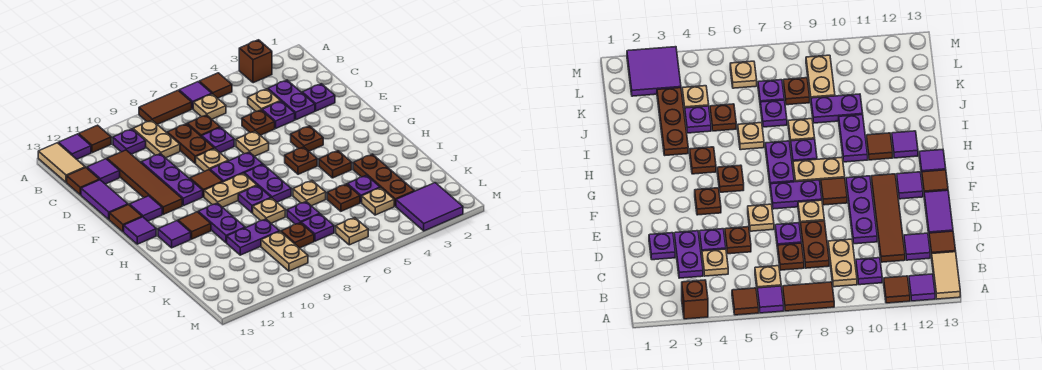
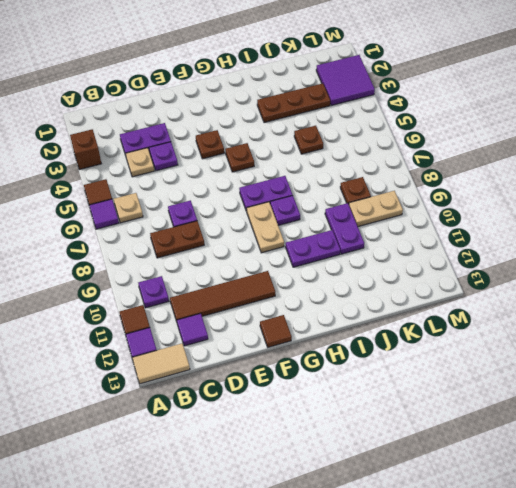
none -> brown tile A7:A8 level 1
none -> tan plate B9:C9 level 1
none -> brown plate C7 level 1
none -> brown tile C13 level 1

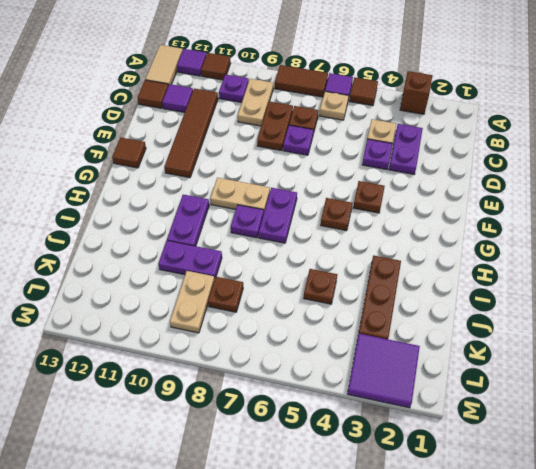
none -> purple plate D2 level 1
none -> brown plate D5 level 1
none -> purple plate D10:F10 level 1
none -> purple tile D13:E13 level 1

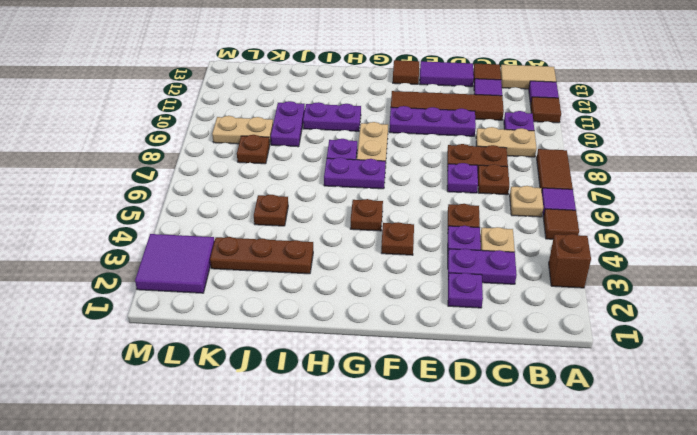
none -> tan plate E6 level 1
none -> tan plate E8 level 1
none -> purple plate F7:F8 level 1
none -> brown tile F9 level 1

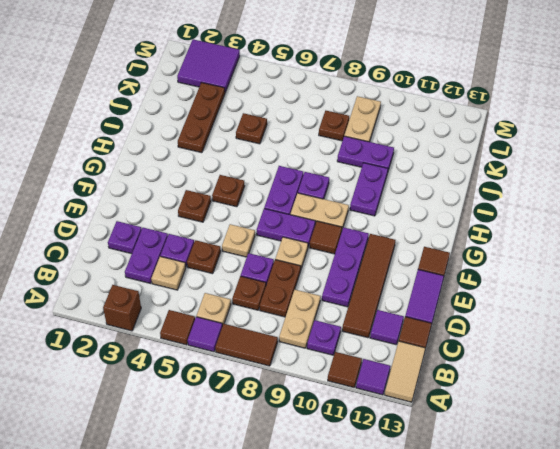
none -> purple tile F12 level 1
none -> purple tile G13 level 1
none -> brown plate H4 level 1
none -> brown tile H11 level 1

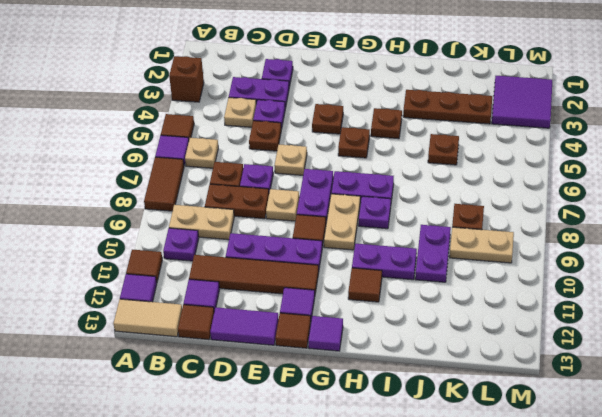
none -> purple tile H12 level 1
none -> tan plate I6 level 1
none -> tan plate I8 level 1
none -> purple plate J4 level 1

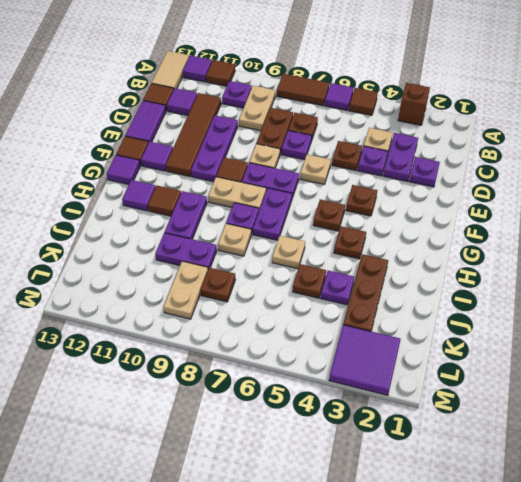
none -> tan plate B6 level 1
none -> purple plate J7 level 1
none -> tan plate K4 level 1
none -> purple plate K7 level 1

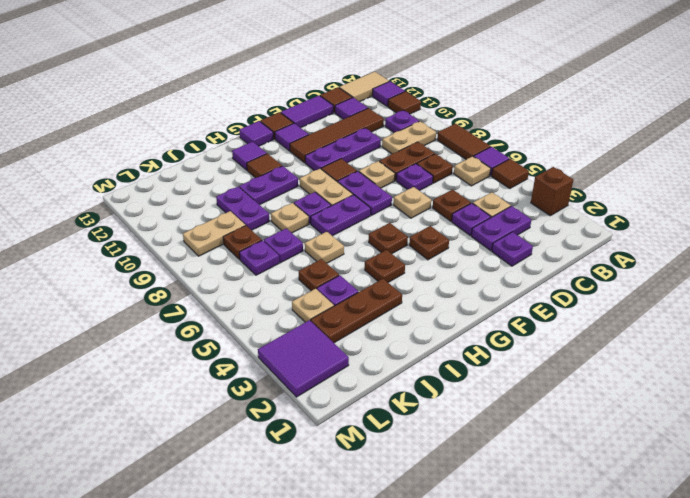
none -> tan plate L6 level 1

